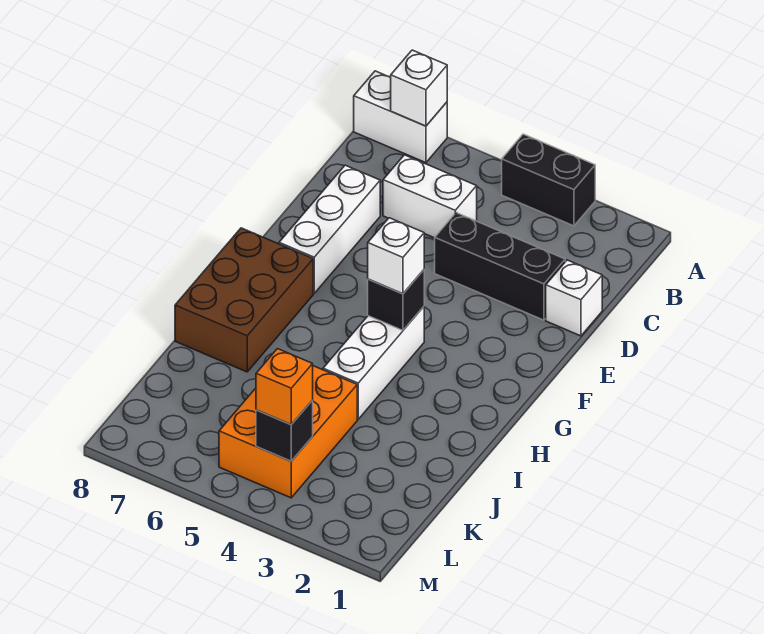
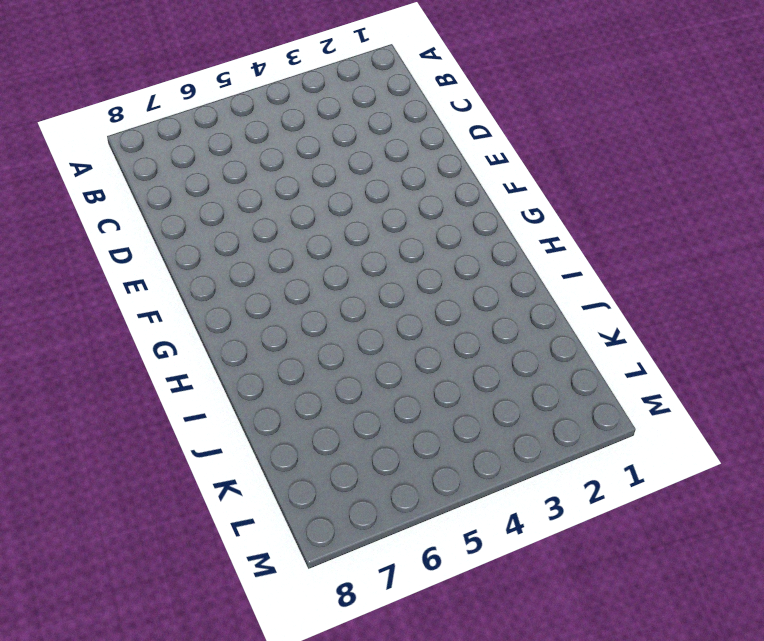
none -> black brick A3:A4 level 1
none -> white brick A7:A8 level 1
none -> white brick C5:C6 level 1

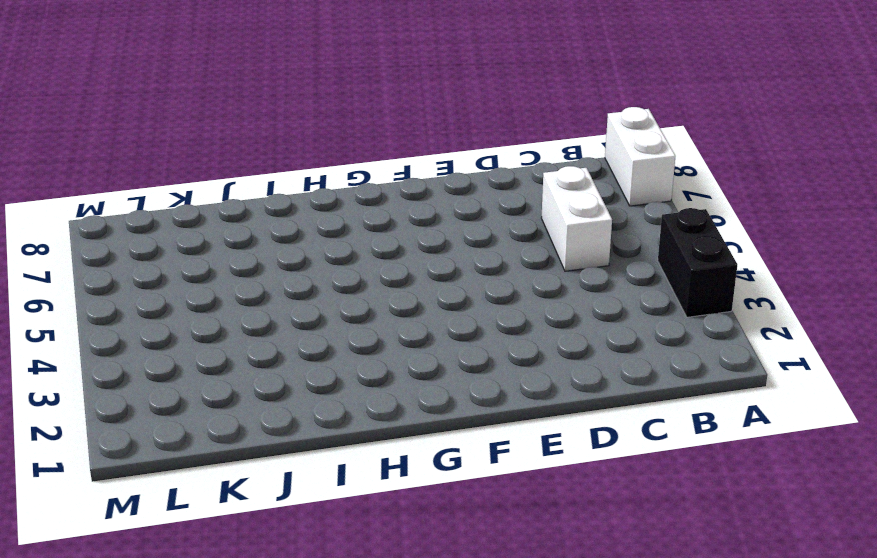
none -> white brick D1 level 1
none -> black brick D2:D4 level 1
none -> white brick D7:F7 level 1

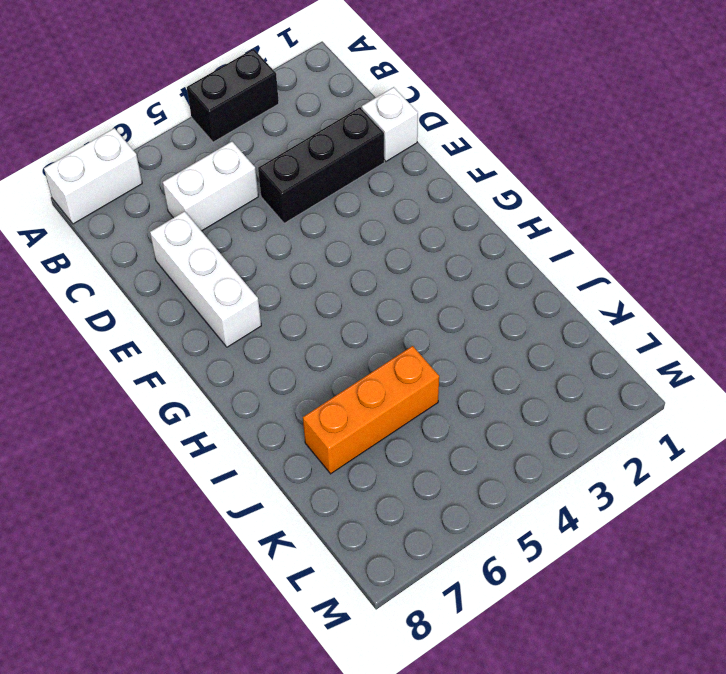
orange brick J5:J7 level 1 -> orange brick J4:L5 level 1
none -> white brick G4:I4 level 1
none -> brown brick G7:I8 level 1
none -> white brick A7 level 2

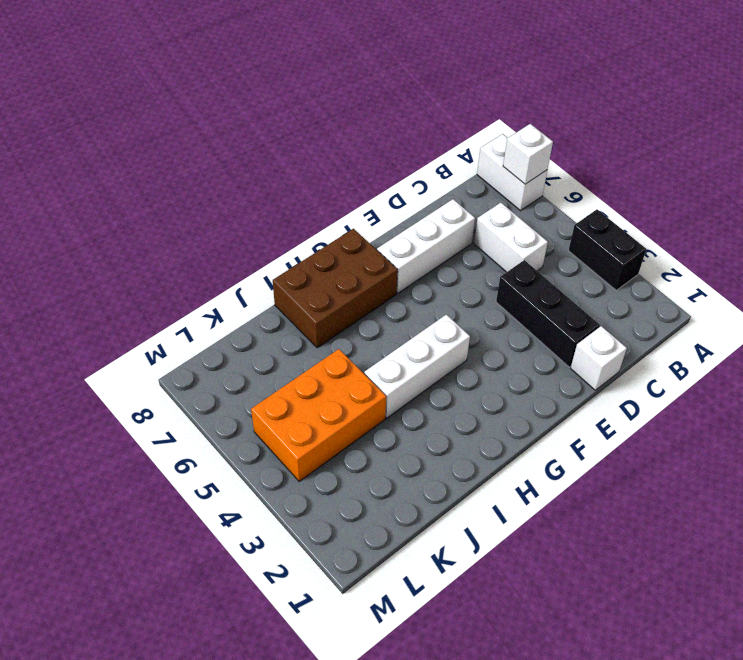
none -> black brick G4 level 2
none -> black brick L4 level 2
none -> white brick G4 level 3

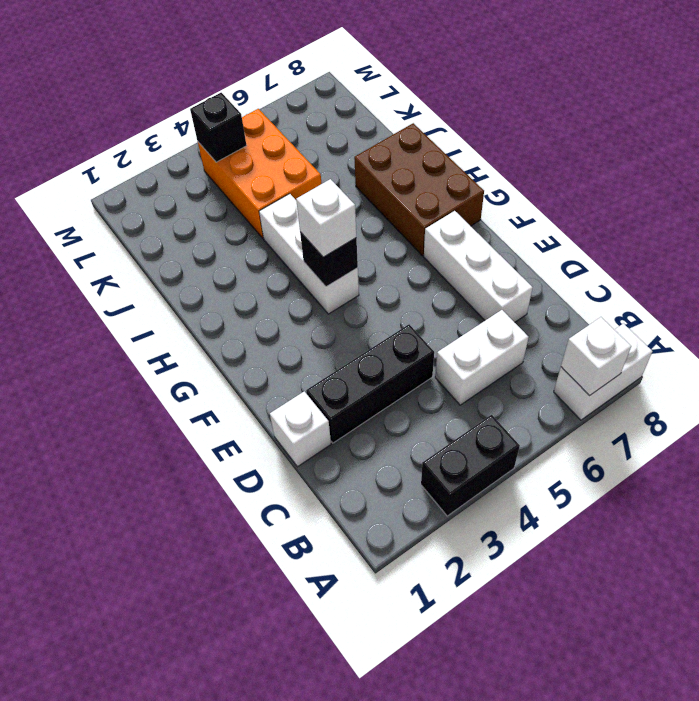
none -> orange brick L4 level 3

